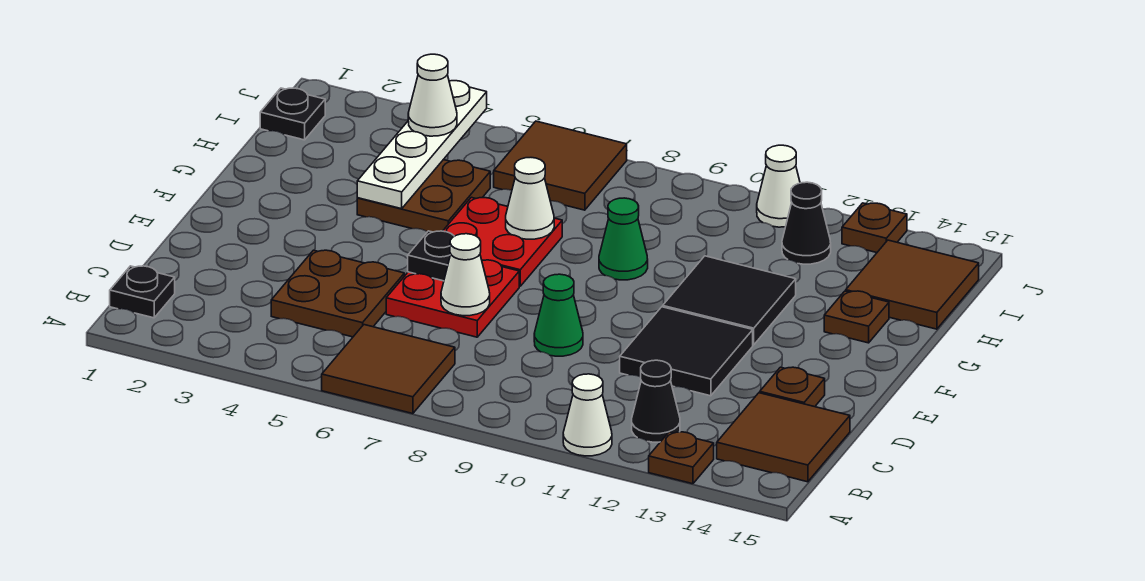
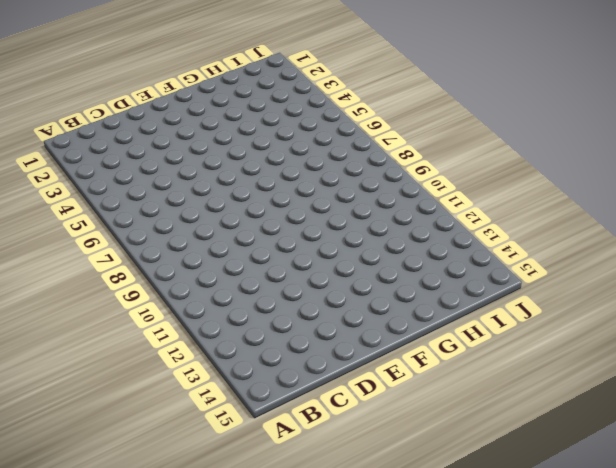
none -> brown tile A6:B7 level 1
none -> white cone A11 level 1
none -> brown plate A13 level 1

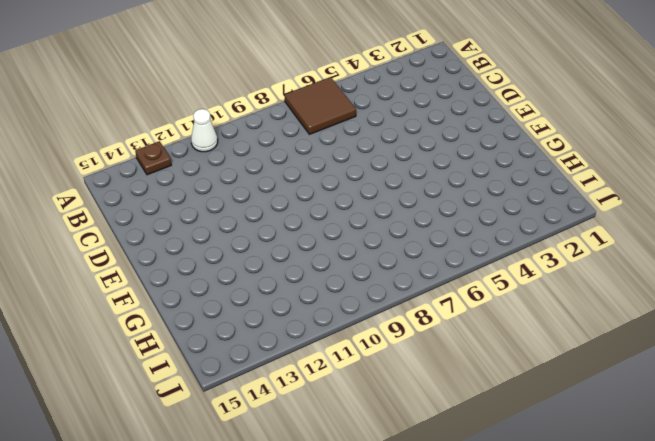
none -> black plate B1 level 1
none -> black cone B12 level 1
none -> brown tile B14:C15 level 1

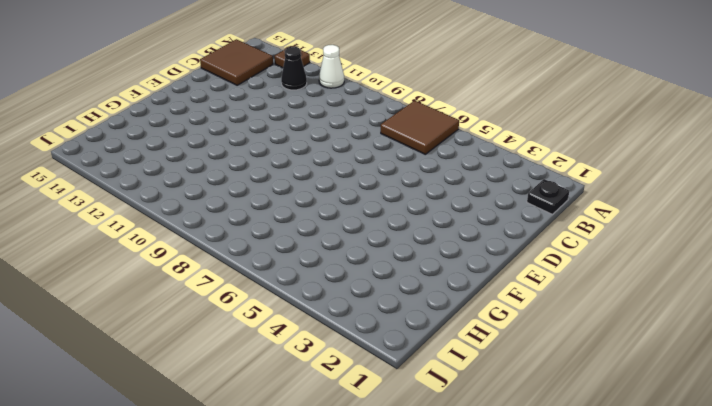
none -> brown plate C4:D5 level 1
none -> red plate D6:E7 level 1
none -> green cone D9 level 1

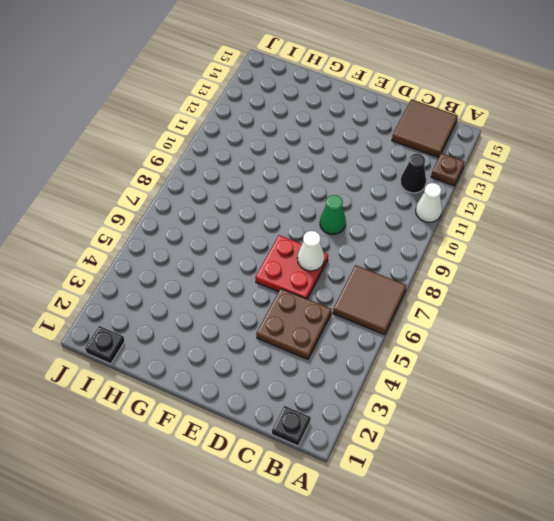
none -> black tile D11:E12 level 1
none -> brown plate D14 level 1
none -> red plate F6:G7 level 1

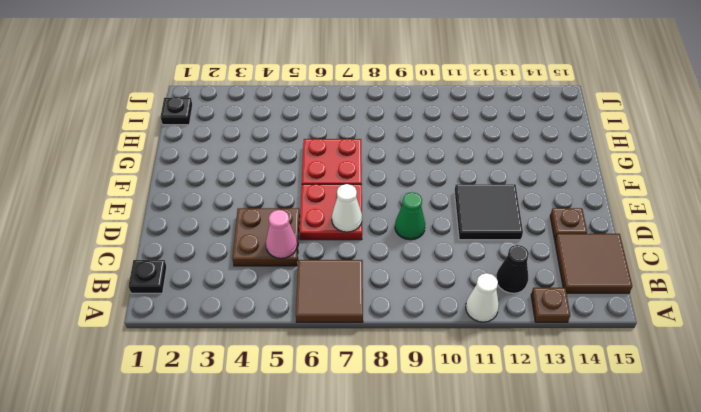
pink cone C5 level 2 -> none
none -> black tile F11:G12 level 1
none -> brown plate G4:H5 level 1
none -> green cone G9 level 1

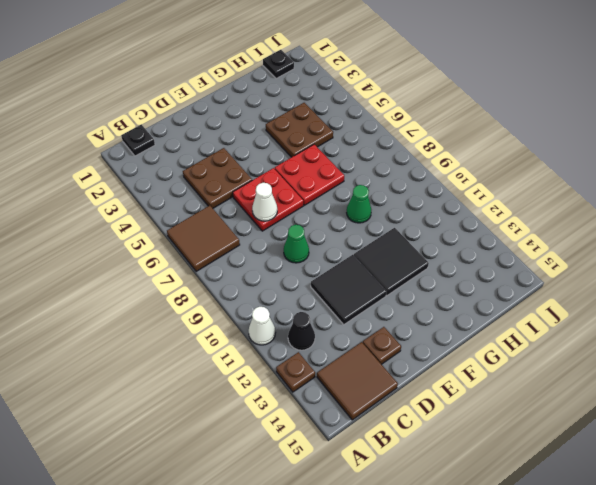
none -> brown plate G14 level 1
none -> brown tile H14:I15 level 1
none -> brown tile I6:J7 level 1

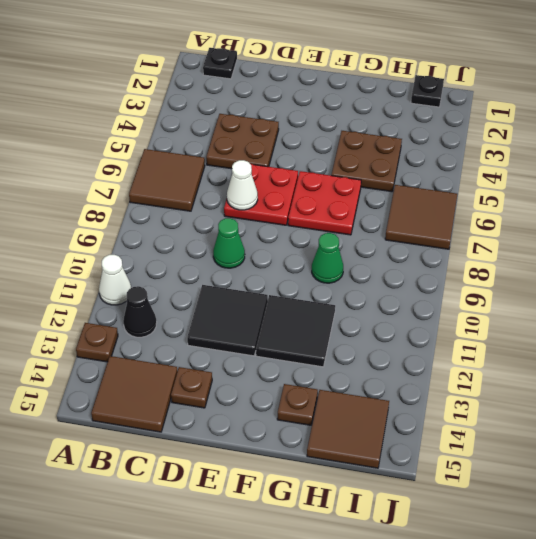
none -> black cone I12 level 1
none -> white cone J11 level 1
none -> brown plate J13 level 1

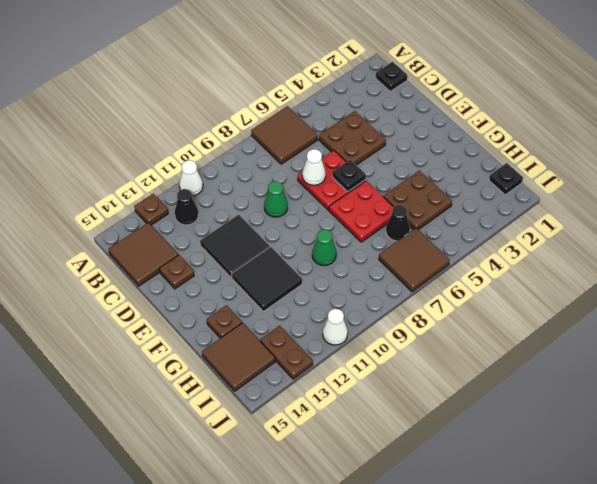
black cone H6 level 1 -> black cone I12 level 1
brown plate I13:J13 level 1 -> brown plate J13 level 1
none -> white plate G4:J4 level 2
none -> white cone G7 level 2
none -> white cone I4 level 3

